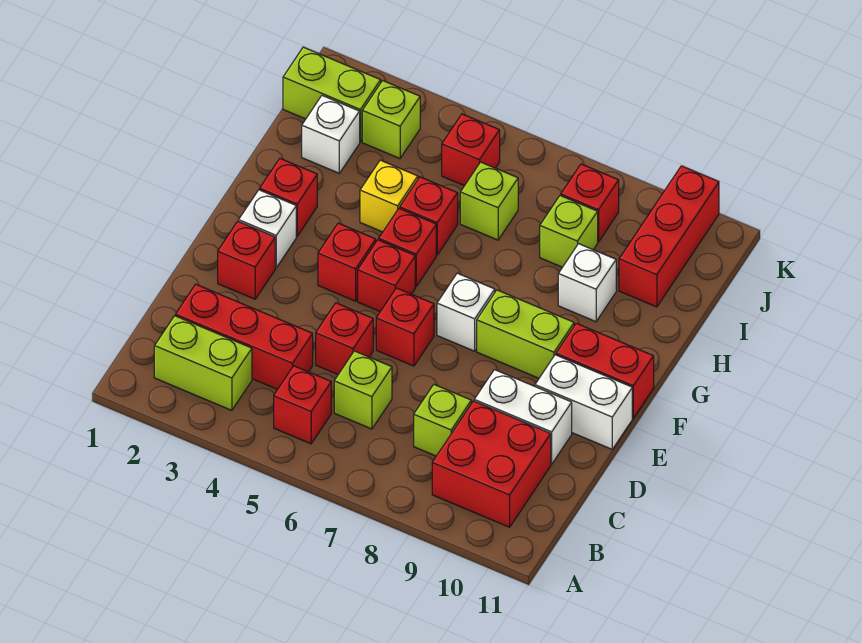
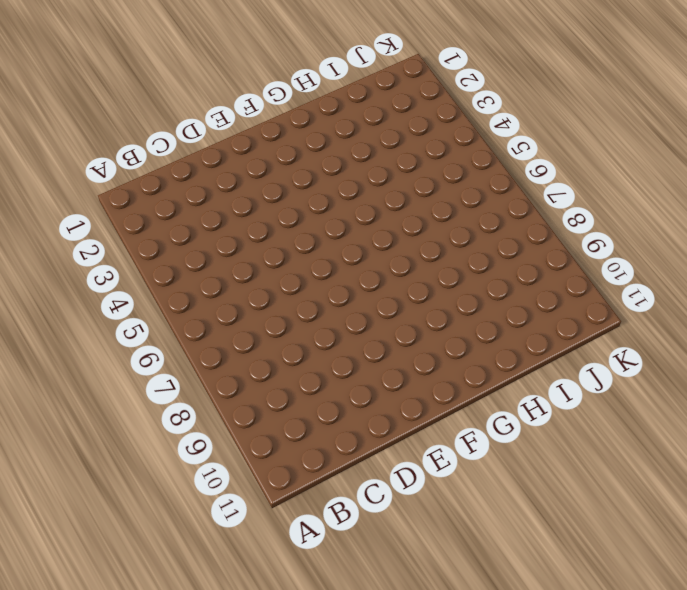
none -> lime brick B2:B3 level 1
none -> red brick B5 level 1
none -> red brick B9:C10 level 1
none -> red brick C2:C4 level 1

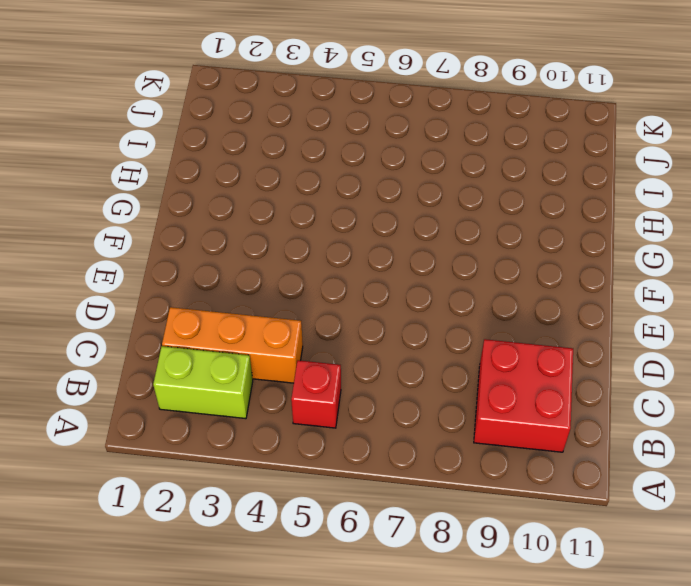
orange brick C2:C4 level 1 -> red brick C2:C4 level 1
none -> lime brick C6 level 1
none -> lime brick C8 level 1
none -> red brick D5 level 1
none -> white brick D9:D10 level 1

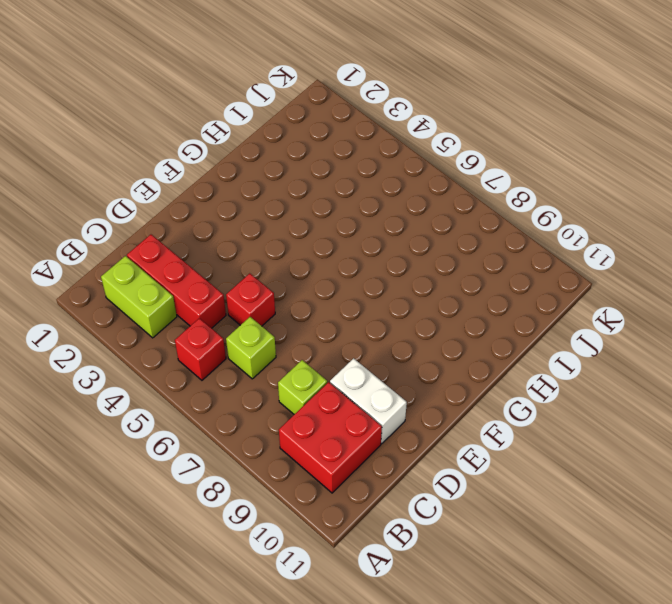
none -> red brick E2 level 1
none -> red brick E6 level 1
none -> white brick E10:E11 level 1
none -> white brick F2 level 1

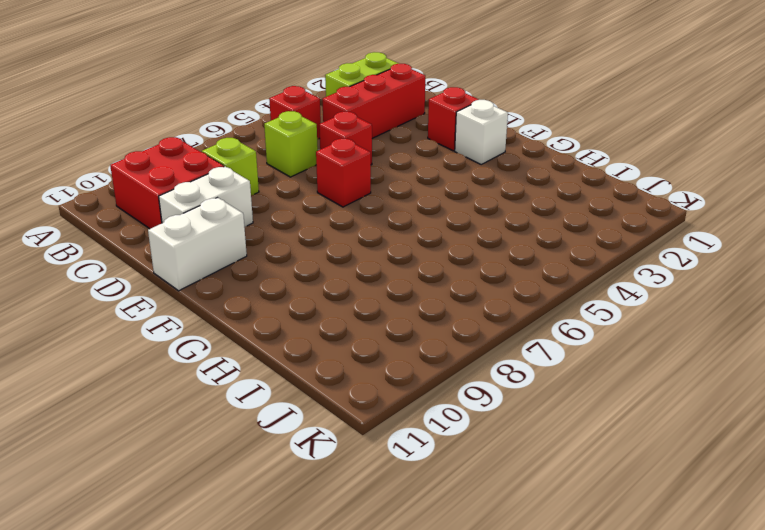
none -> red brick F4 level 1
none -> red brick F5 level 1
none -> white brick F7 level 1
none -> lime brick F8:F9 level 1

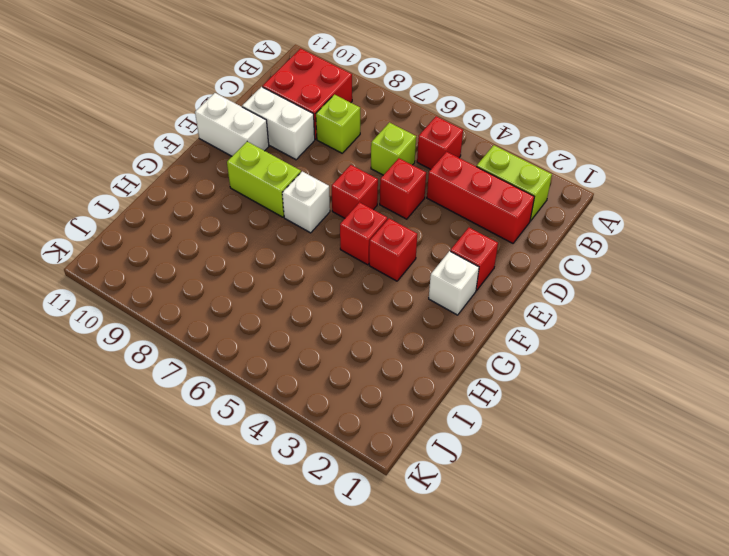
none -> red brick F10:F11 level 1
none -> red brick G2 level 1
none -> red brick G5 level 1
none -> yellow brick H4 level 1

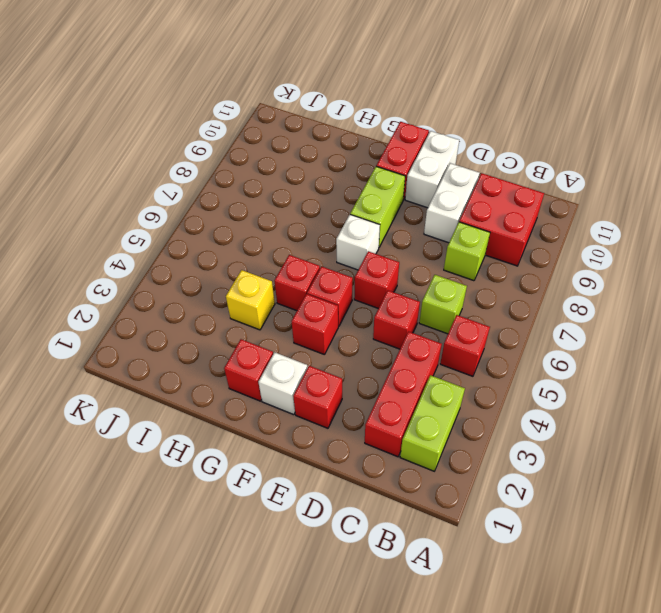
none -> red brick H5 level 1
none -> white brick H9 level 1
none -> white brick I2 level 1
none -> lime brick I6 level 1

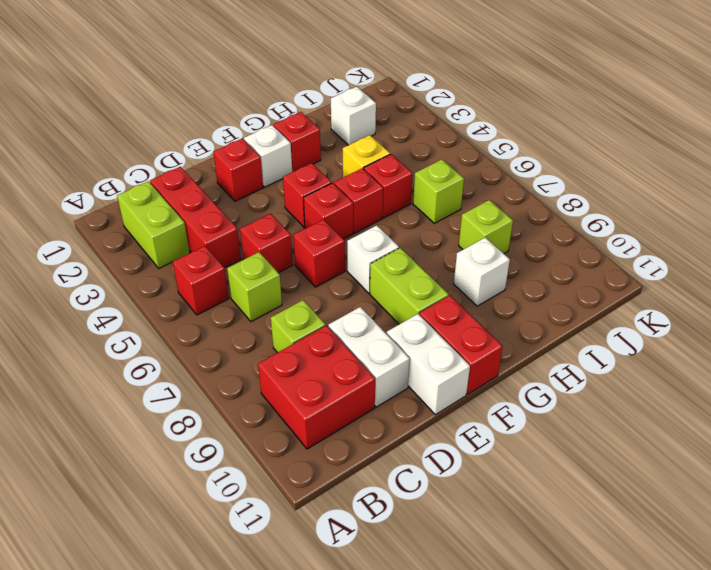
none -> red brick I10:K10 level 1
none -> lime brick J1:J2 level 1
none -> lime brick J3 level 1
none -> red brick J5 level 1

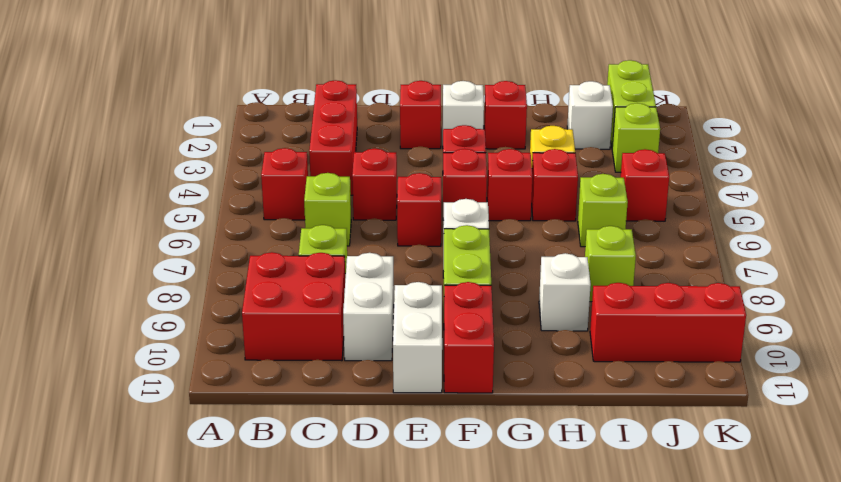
none -> lime brick B2:B3 level 1
none -> red brick J8 level 1

